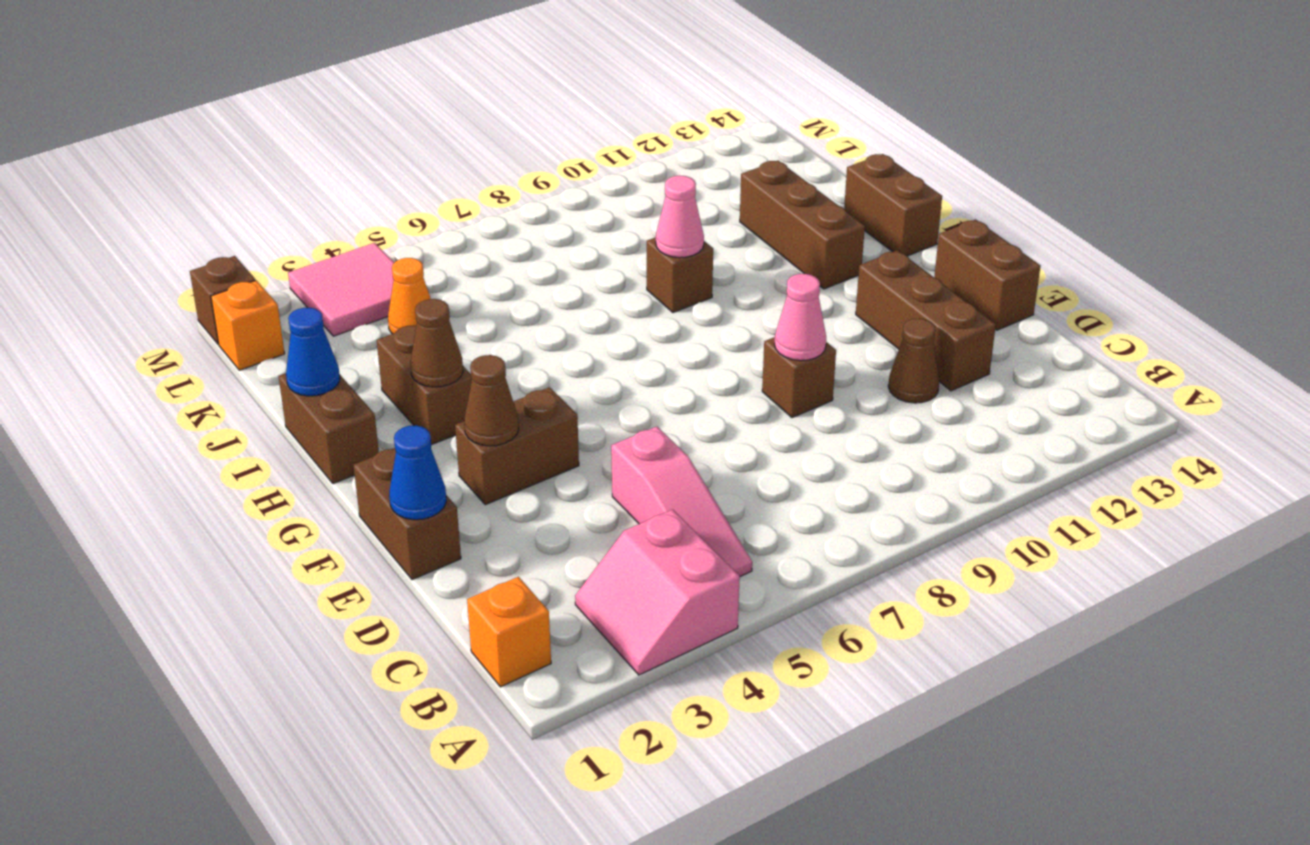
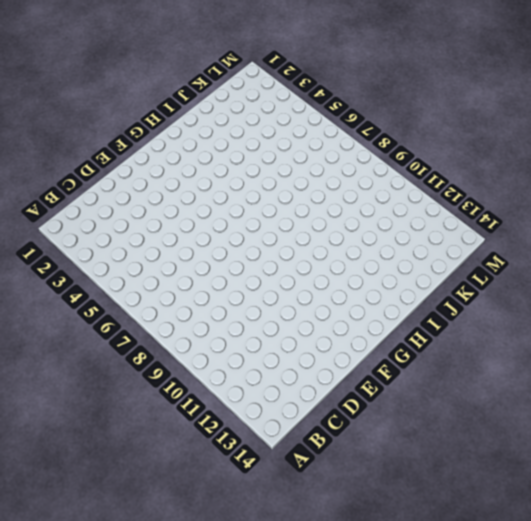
none -> pink slope A3:B4 level 1 top 4
none -> orange brick B1 level 1
none -> pink slope B5:D5 level 1 top D

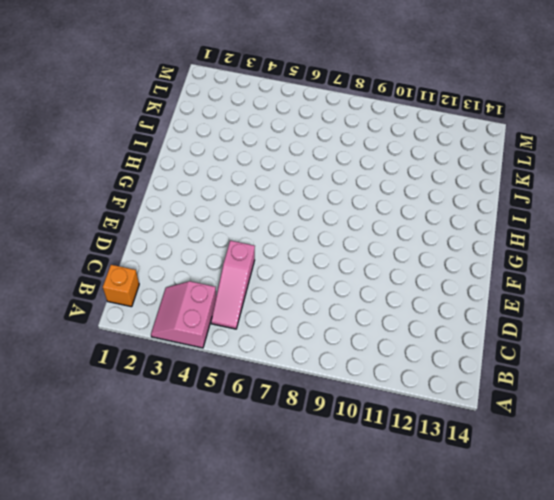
none -> brown cone D11 level 1
none -> brown brick D12:F12 level 1
none -> brown brick E1:F1 level 1

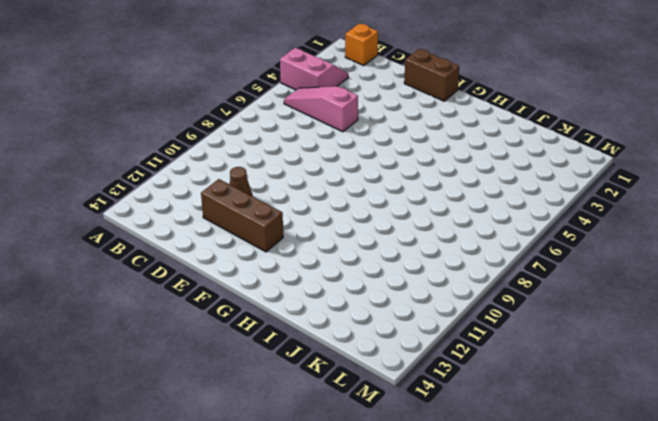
none -> brown brick E9 level 1
none -> brown brick E14:F14 level 1
none -> brown brick F3:F4 level 1

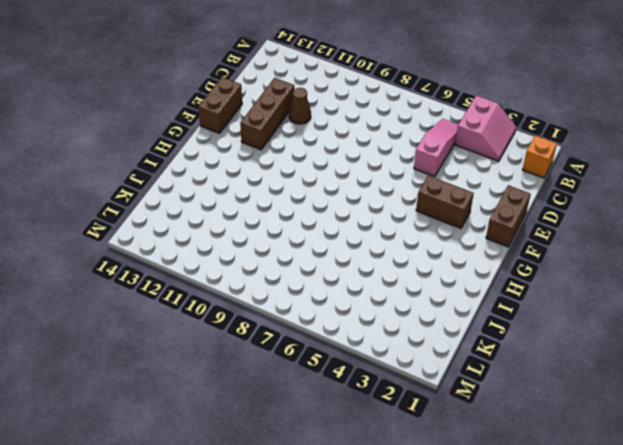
none -> brown brick E9 level 1
none -> brown brick H1:I1 level 1
none -> brown brick H3:I3 level 1

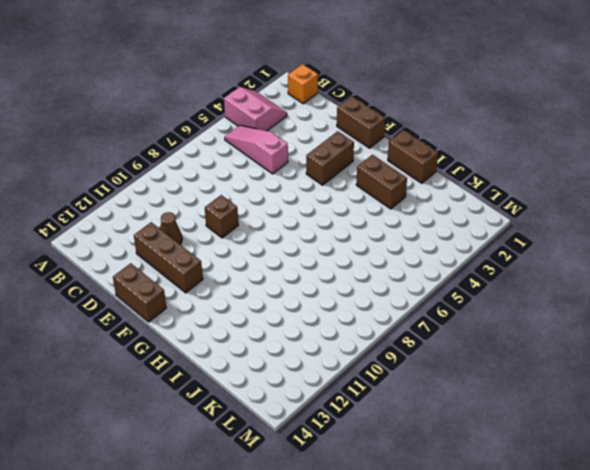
none -> brown brick H12:J12 level 1
none -> brown brick H14:I14 level 1
none -> brown brick I9 level 1

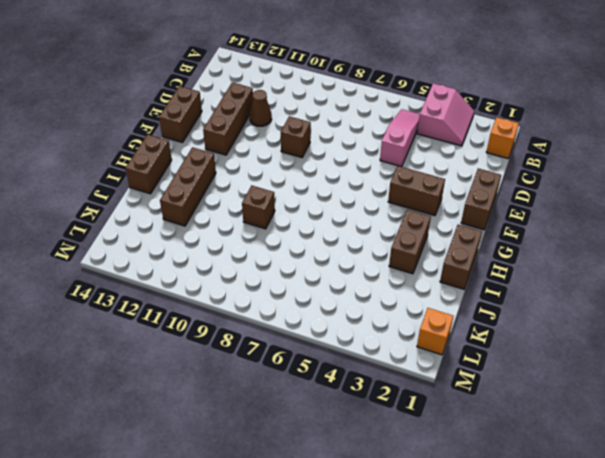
none -> orange cone K4 level 1
none -> pink tile L3:M4 level 1
none -> brown brick M1 level 1

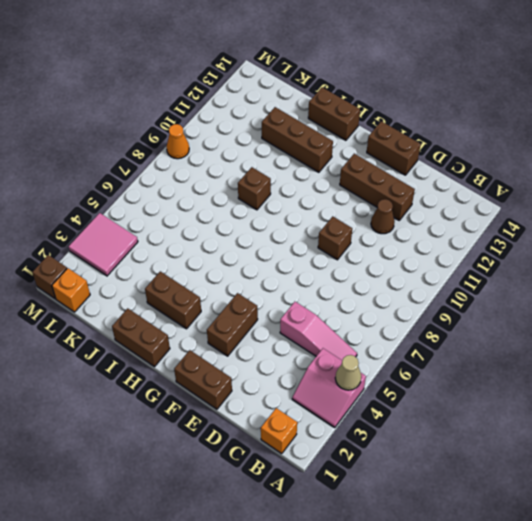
tan cone A4 level 2 -> none
orange cone M9 level 1 -> orange cone K4 level 1
none -> blue cone E1 level 2
none -> pink cone E9 level 2
none -> brown cone F3 level 2

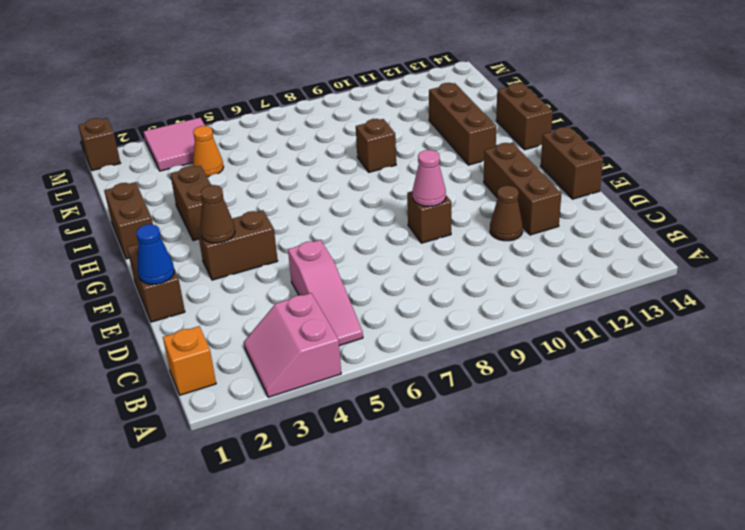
none -> orange brick L1 level 1
none -> brown cone H3 level 2
none -> blue cone I1 level 2

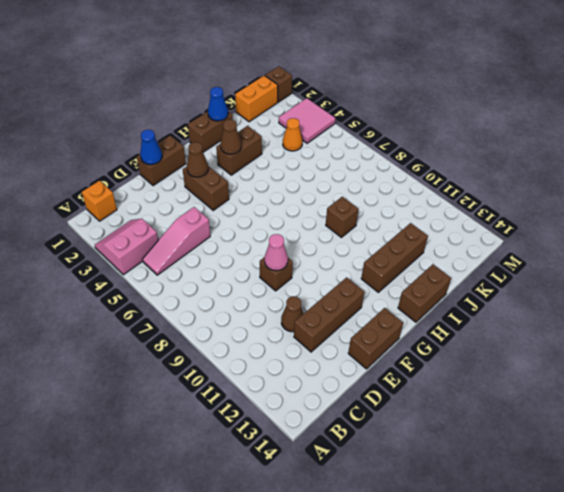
orange brick K1:L1 level 1 -> orange brick L1 level 1
none -> pink cone I9 level 2

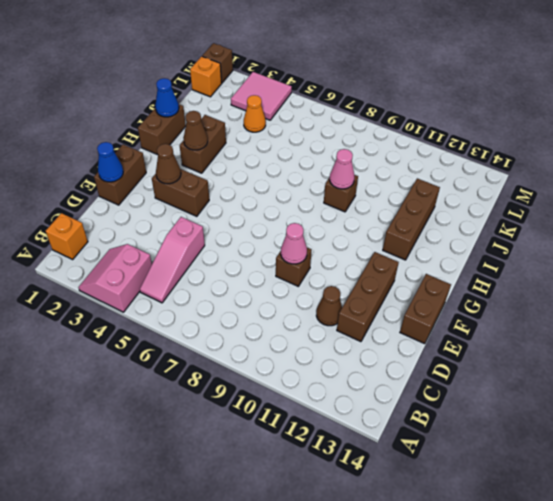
none -> brown brick H14:I14 level 1

